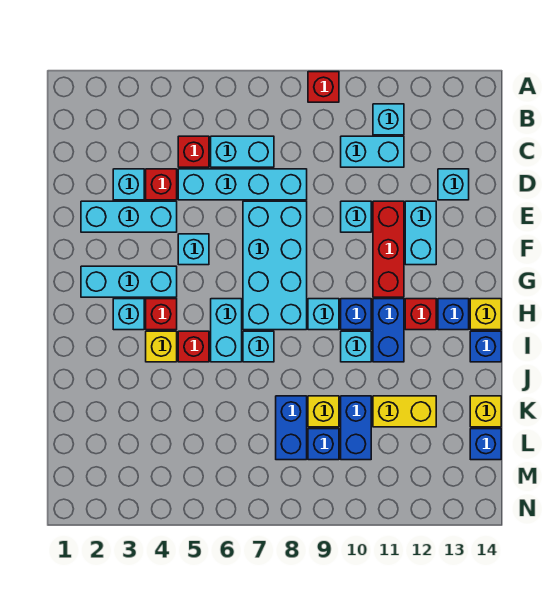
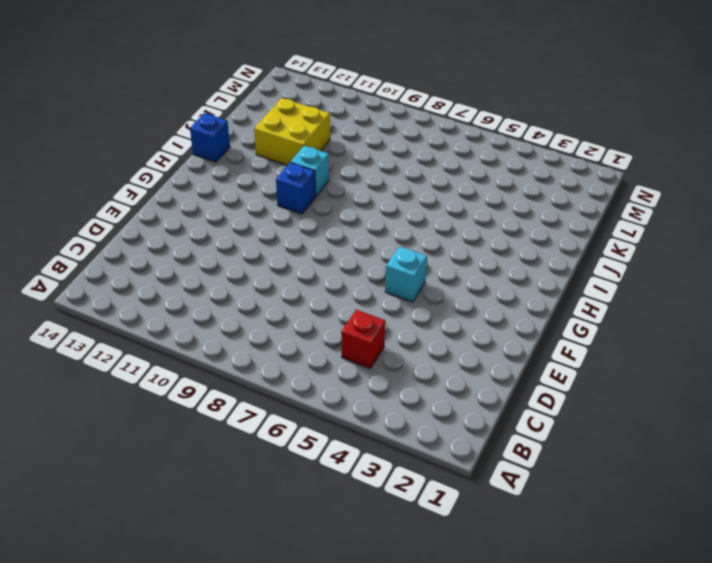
yellow brick J11:K12 level 1 -> yellow brick K11:K12 level 1
none -> red brick A9 level 1
none -> cyan brick B11 level 1
none -> cyan brick C6:C7 level 1
none -> cyan brick C10:C11 level 1

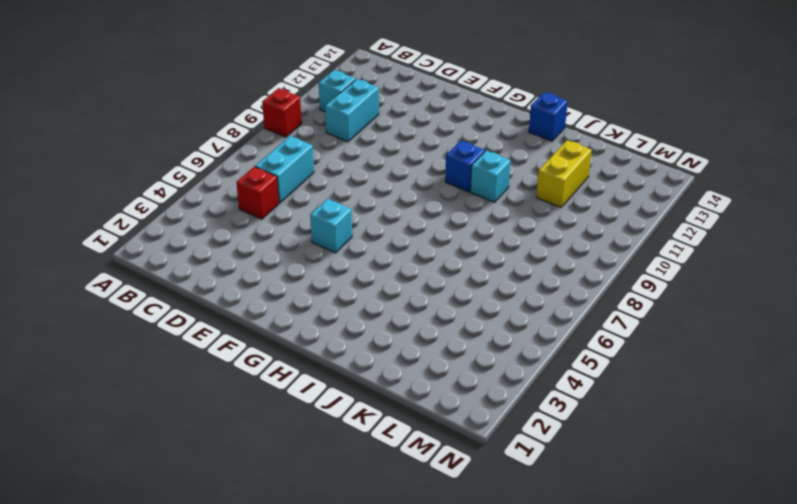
none -> cyan brick D3 level 1
none -> red brick D4 level 1
none -> cyan brick D5:D8 level 1
none -> cyan brick D13 level 1

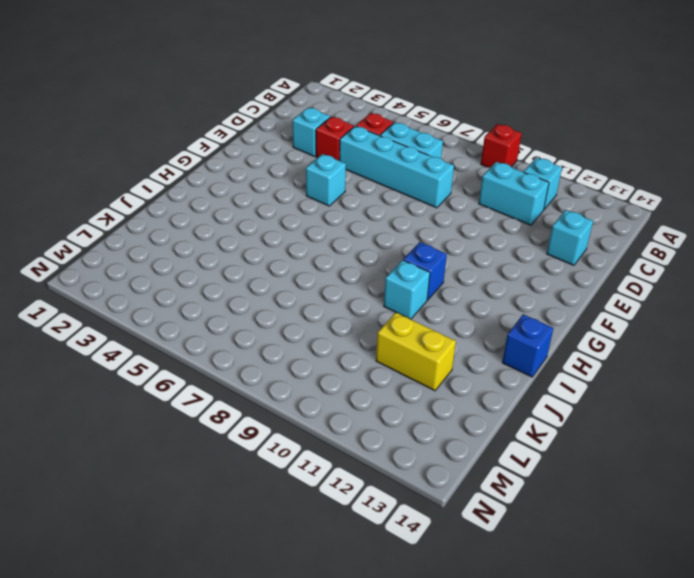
none -> cyan brick E2:E4 level 1
none -> cyan brick E7:H8 level 1
none -> cyan brick E10 level 1
none -> red brick E11:G11 level 1

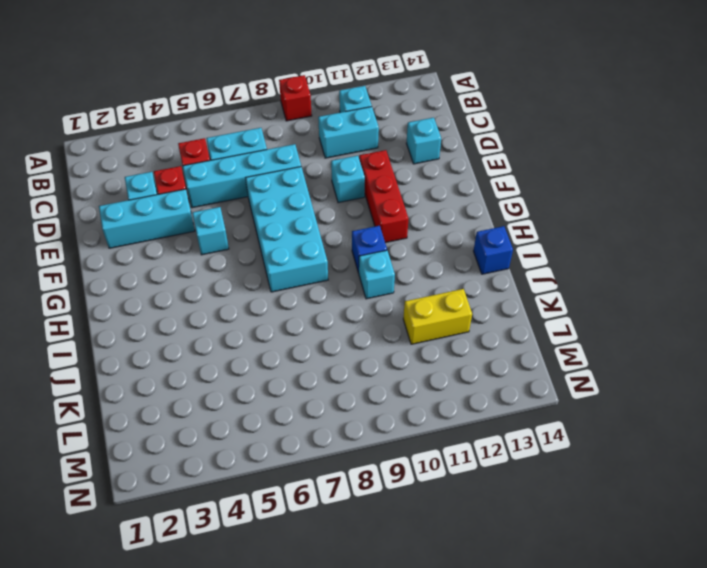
none -> cyan brick E12:F12 level 1
none -> cyan brick G2:G4 level 1
none -> cyan brick H3 level 1
none -> red brick H4 level 1

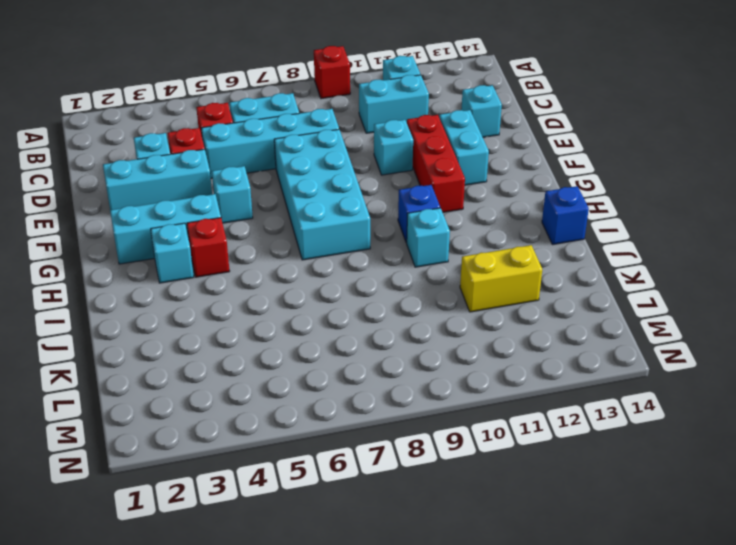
none -> cyan brick H6:I6 level 1
none -> cyan brick H9 level 1
none -> blue brick H11:I11 level 1
none -> red brick H12 level 1

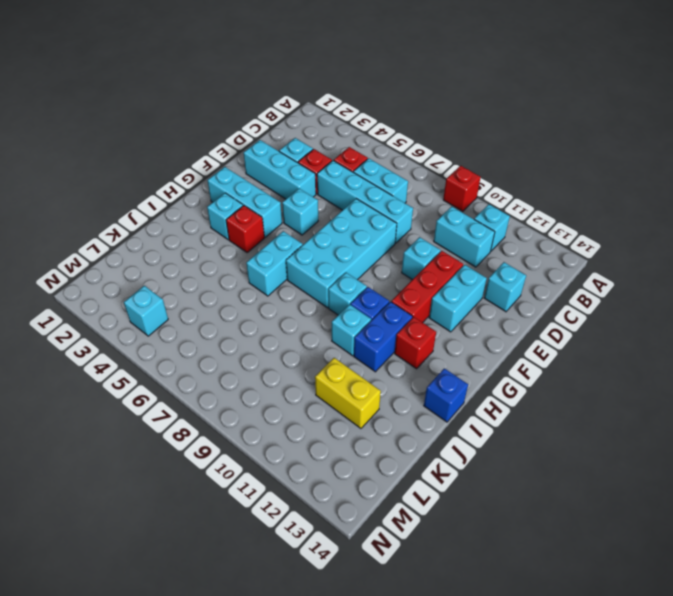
cyan brick M4 level 1 -> cyan brick I7 level 1
none -> blue brick H13 level 1
none -> yellow brick H14 level 1
none -> yellow brick I4 level 1
none -> red brick I5 level 1

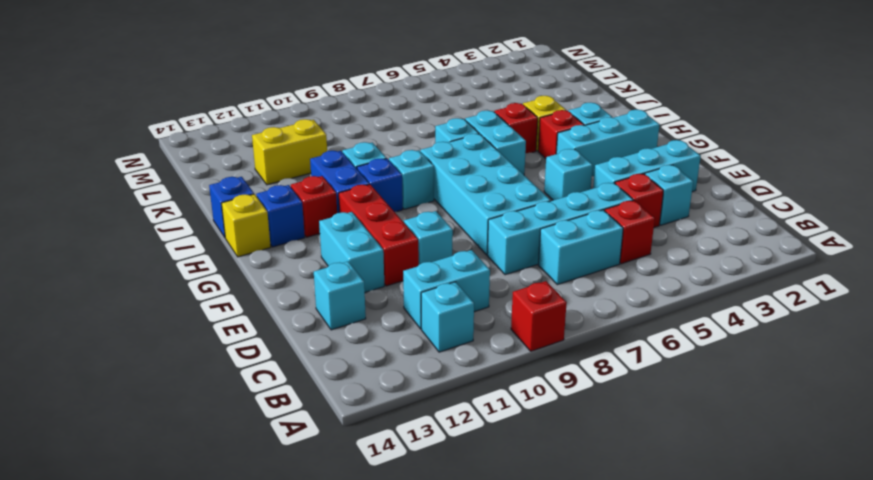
none -> blue brick K8:L8 level 1
none -> yellow brick K9 level 1
none -> blue brick K10:L10 level 1
none -> yellow brick K14 level 1

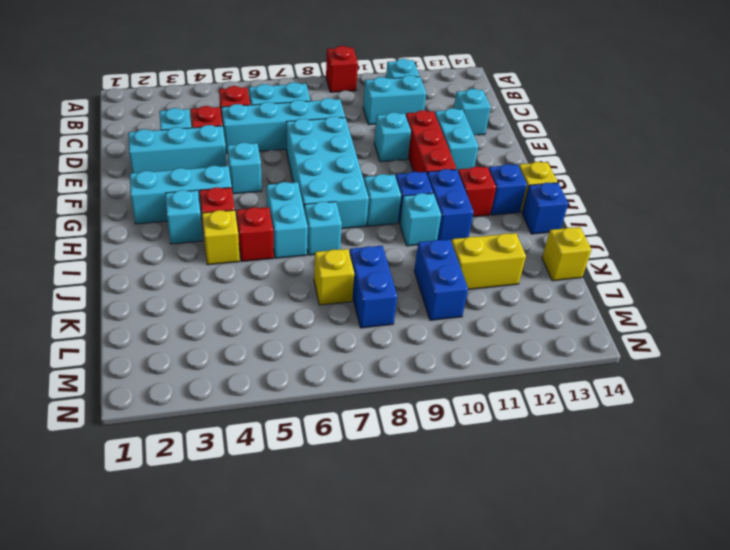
yellow brick K7 level 1 -> yellow brick K9 level 1
none -> blue brick L9 level 1
none -> blue brick L14 level 1

